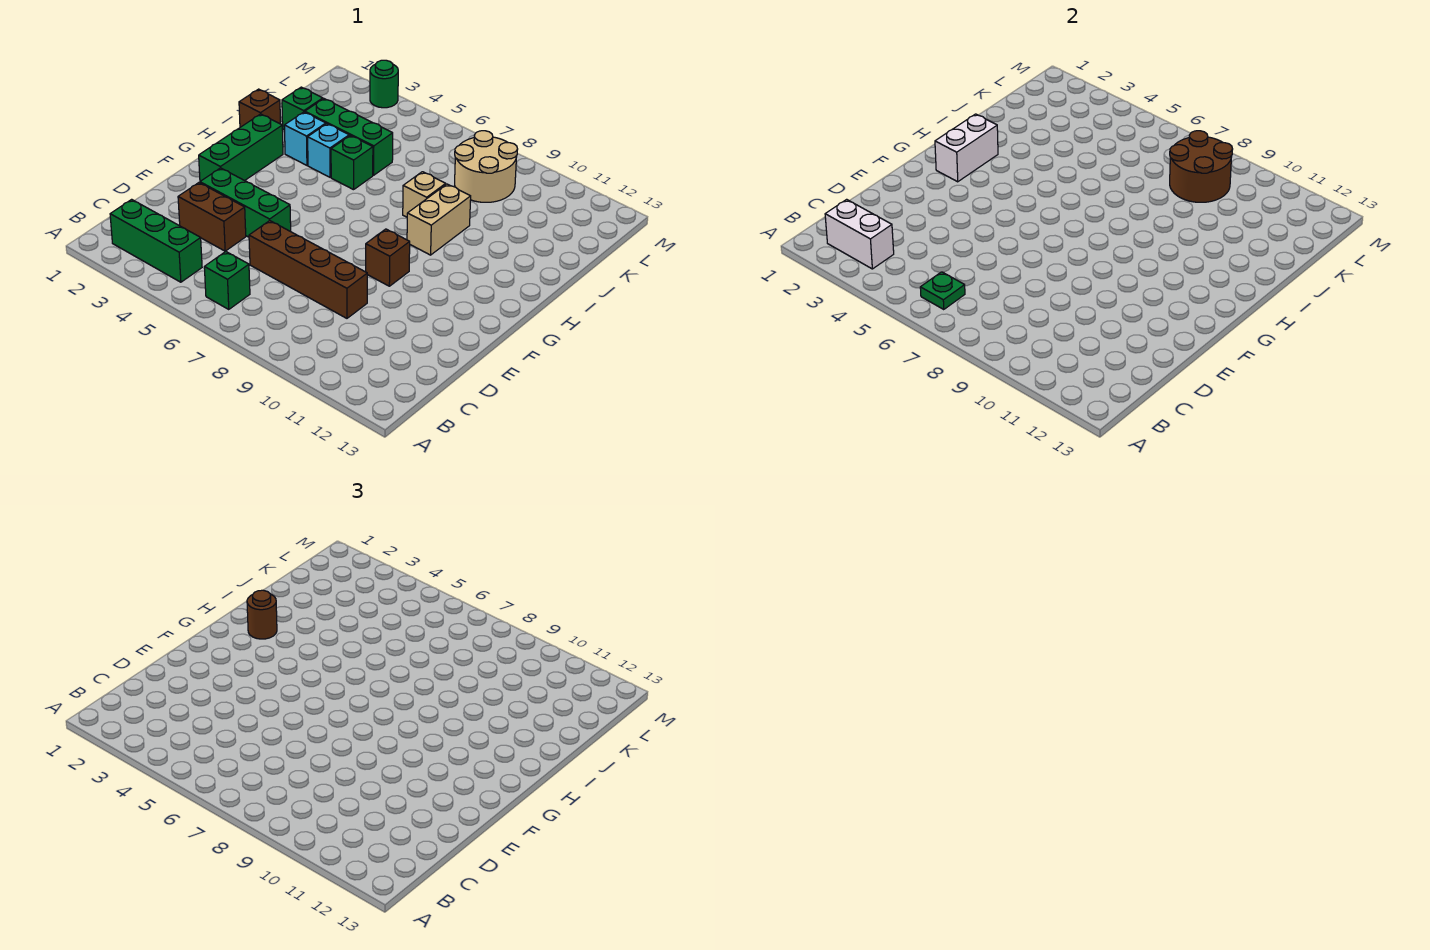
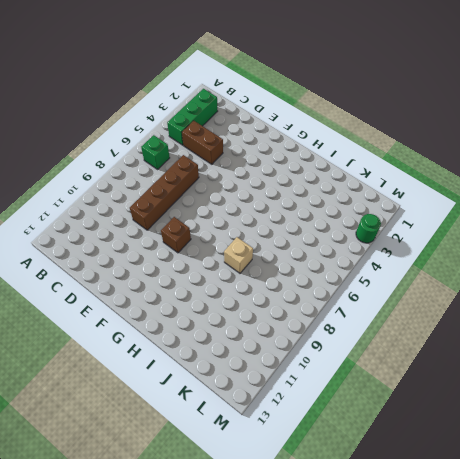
brown brick C4:D4 level 1 -> brown brick D3:D4 level 1
none -> green brick E3:E5 level 1
none -> green brick F2:H2 level 1
none -> tan brick H9:I9 level 1

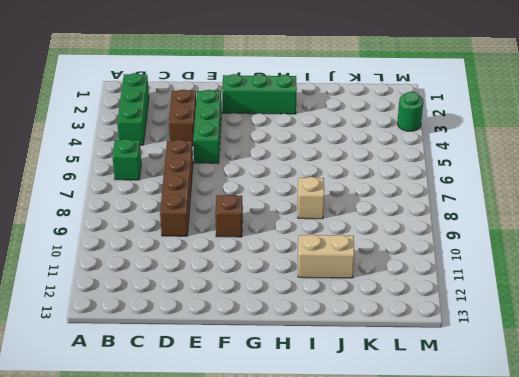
tan brick I11:J11 level 1 -> tan brick H9:I9 level 1
none -> brown brick I1 level 1
none -> cyan brick I3 level 1
none -> cyan brick I4 level 1

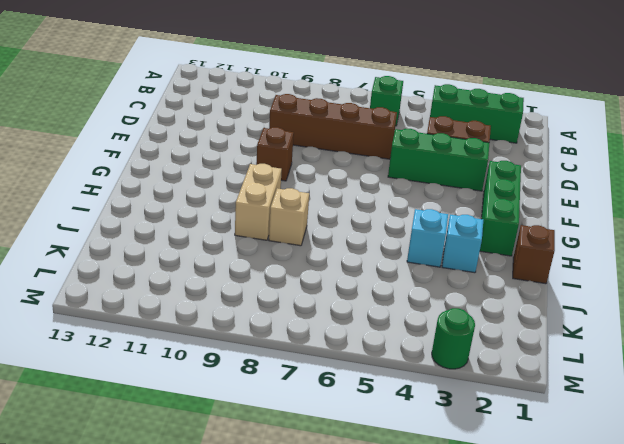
none -> green brick I5 level 1
none -> green brick J2 level 1
none -> green brick J3:J5 level 1

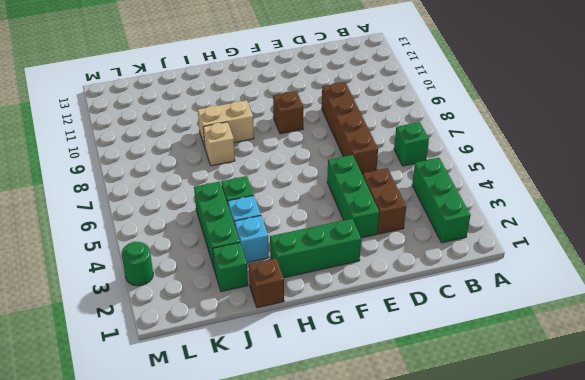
none -> tan round brick K8:L9 level 1
none -> white brick B2:B3 level 2
none -> green plate B6 level 2

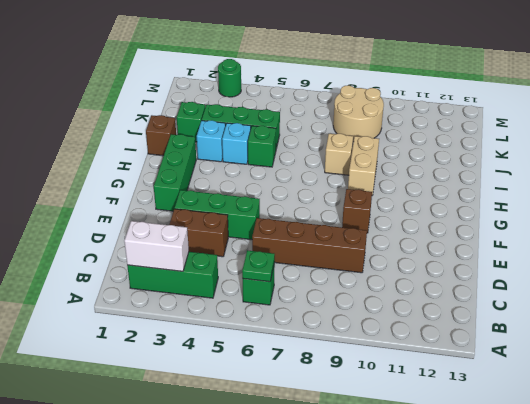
none -> white brick G2:H2 level 2
none -> brown round brick K8:L9 level 2
none -> brown round brick H2 level 3

